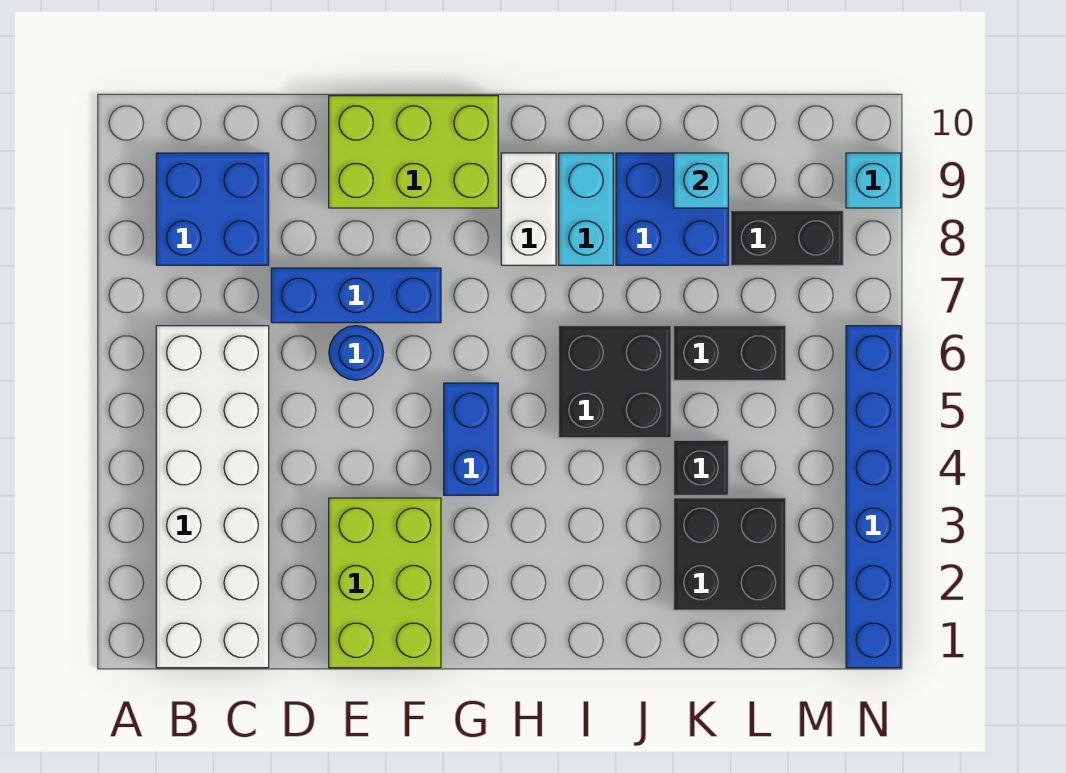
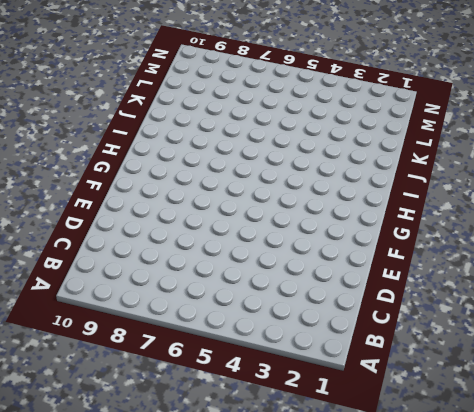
none -> white brick B1:C6 level 1
none -> blue brick B8:C9 level 1
none -> blue brick D7:F7 level 1

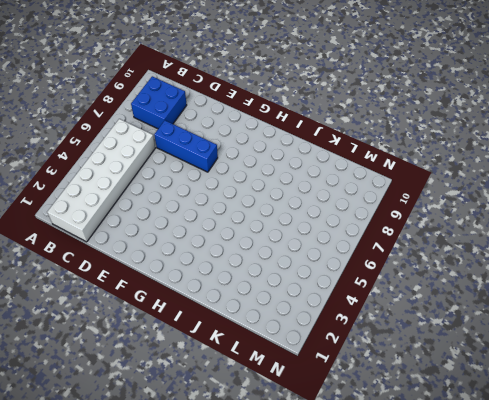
none -> lime brick E1:F3 level 1
none -> blue round brick E6 level 1
none -> lime brick E9:G10 level 1

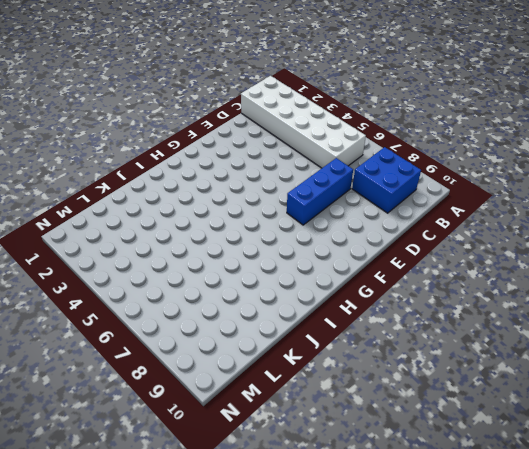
none -> lime brick E1:F3 level 1
none -> blue round brick E6 level 1
none -> lime brick E9:G10 level 1

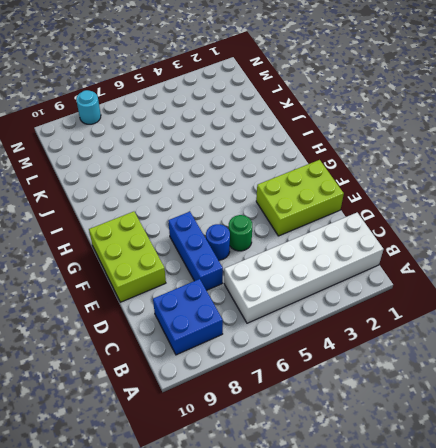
green round brick E5 level 1 -> none
cyan round brick N8 level 1 -> none
none -> blue brick G4:G5 level 1
none -> white brick H8:H9 level 1
none -> black brick I5:J6 level 1

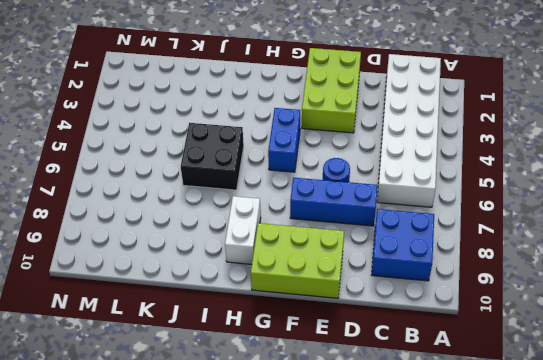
none -> cyan brick I8:I9 level 1
none -> blue brick J8:K9 level 1
none -> black brick K2:L3 level 1

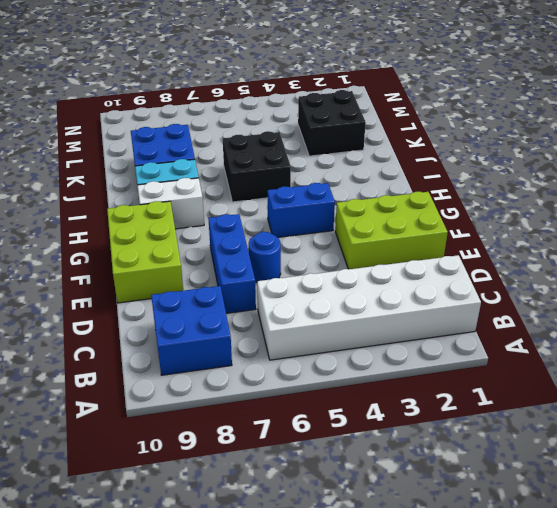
none -> black brick K4 level 1
none -> black brick K6:L6 level 1
none -> black brick L8:M8 level 1

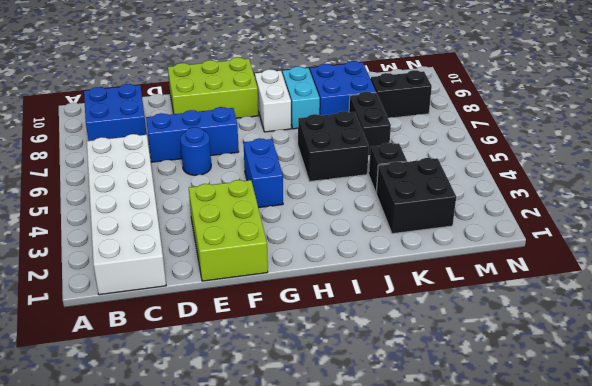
black brick K6:K7 level 1 -> black brick K6:L6 level 1
none -> blue brick N1:N6 level 1
none -> cyan brick N9 level 1
none -> cyan brick K9 level 2

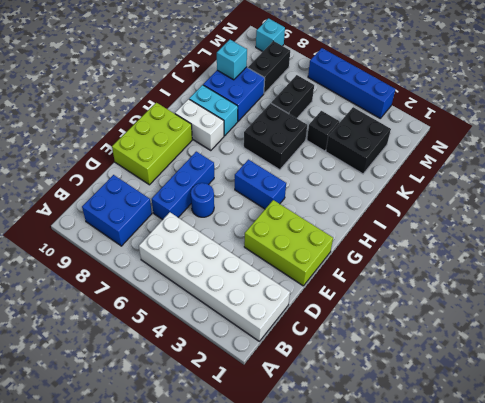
blue brick N3:N6 level 1 -> blue brick N1:N6 level 1

